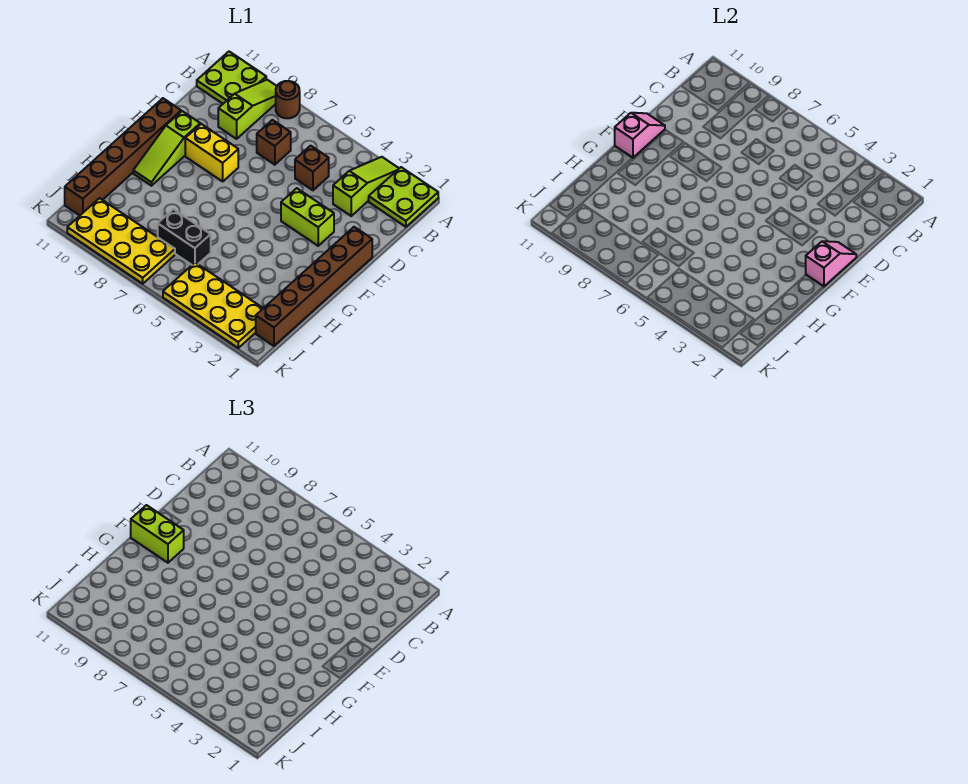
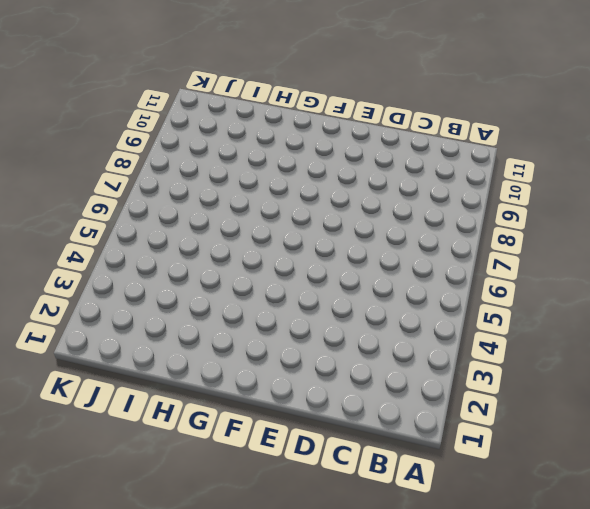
none -> lime plate A1:B2 level 1
none -> lime slope A3:C3 level 1 top C
none -> brown round brick A8 level 1

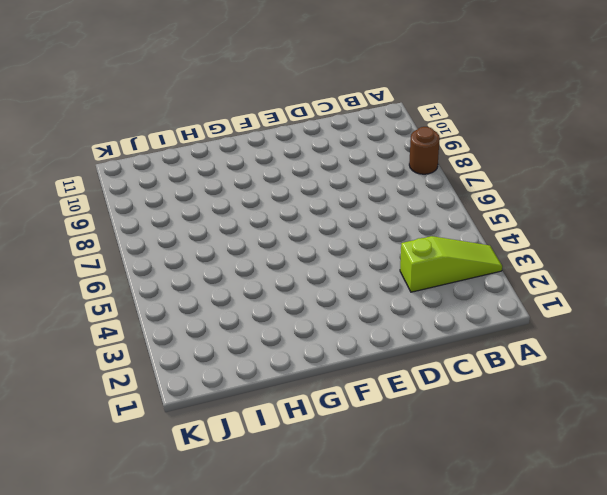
none -> lime plate A1:B2 level 1
none -> lime slope A9:C9 level 1 top C
none -> lime plate A10:B11 level 1

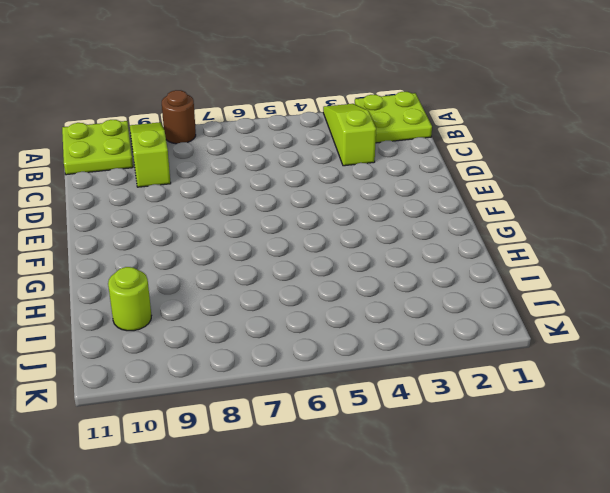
lime round brick I10 level 1 -> none
none -> brown brick C5 level 1
none -> brown brick C7 level 1
none -> brown brick E1:J1 level 1

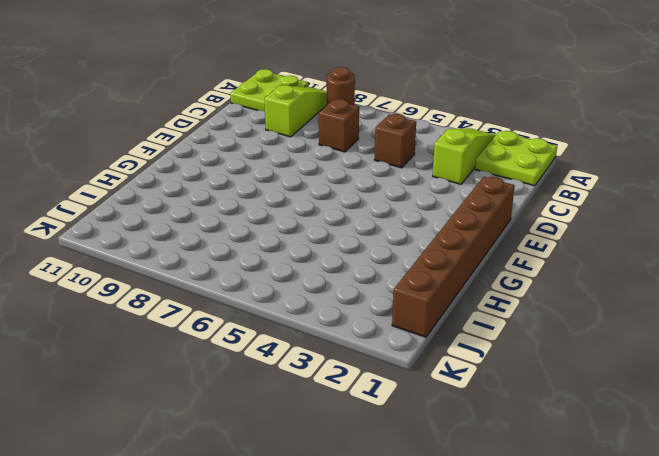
none -> lime brick E3:E4 level 1
none -> yellow brick E8:E9 level 1
none -> lime slope E10:G10 level 1 top E

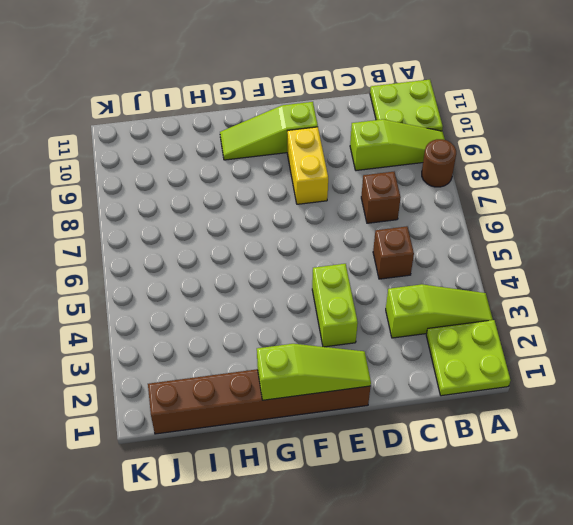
lime slope E1:G1 level 2 top G -> pink slope E1:F1 level 2 top F
none -> brown brick E11:J11 level 1
none -> black brick I6:I7 level 1
none -> yellow plate J2:K5 level 1

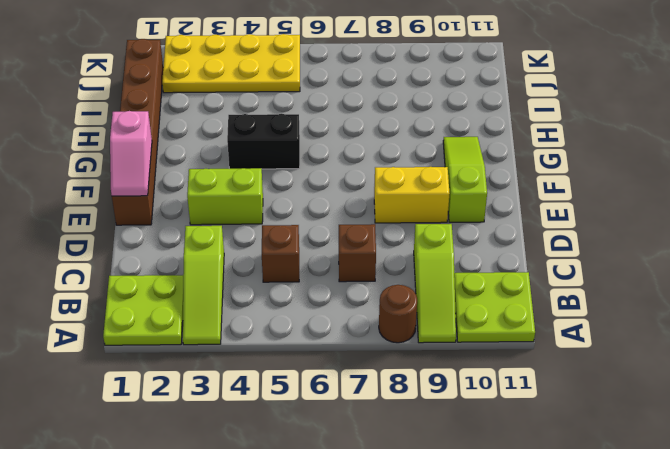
black brick G4:G5 level 1 -> black brick I6:I7 level 1
none -> brown brick E11:J11 level 1
none -> yellow plate J7:K10 level 1
none -> pink slope E11:F11 level 2 top F

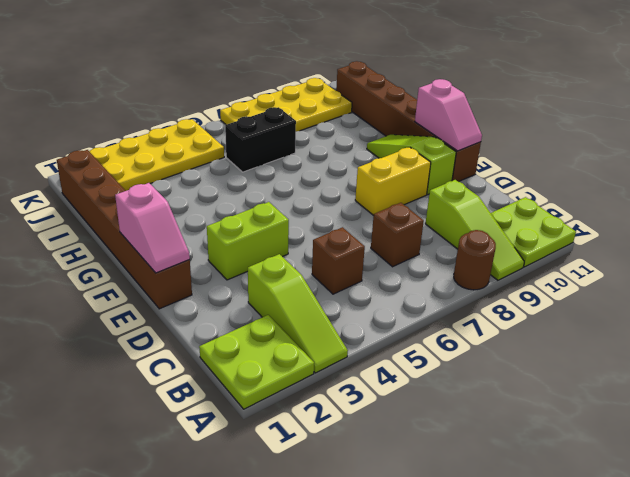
none -> lime brick F10:F11 level 3

